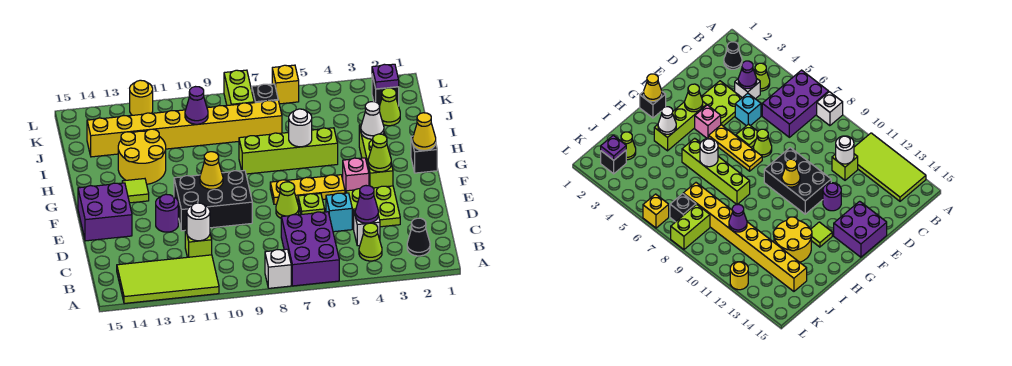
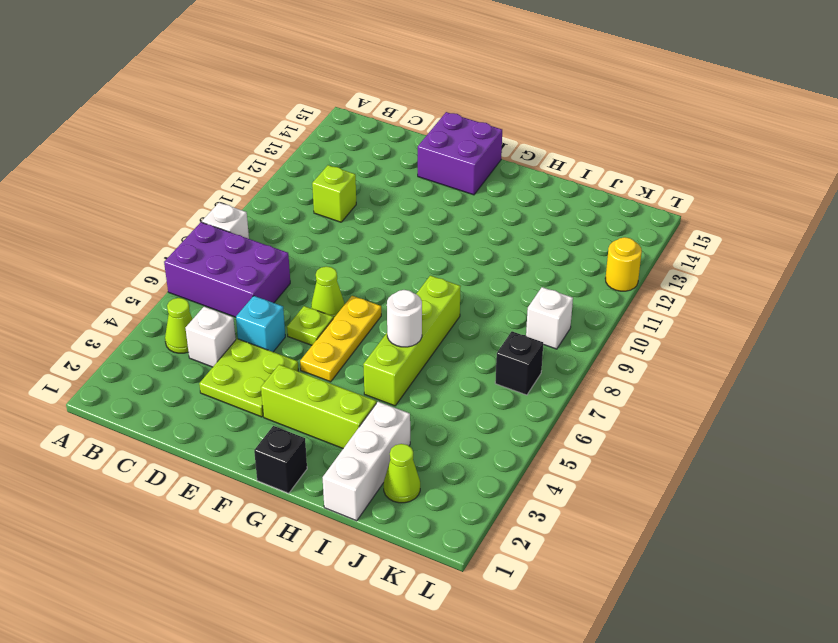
white brick I1:I3 level 1 -> none
white brick K9 level 1 -> none
none -> lime tile A11:B14 level 1
none -> black cone B2 level 1
none -> black brick E9:F11 level 1
none -> purple round brick E12 level 1

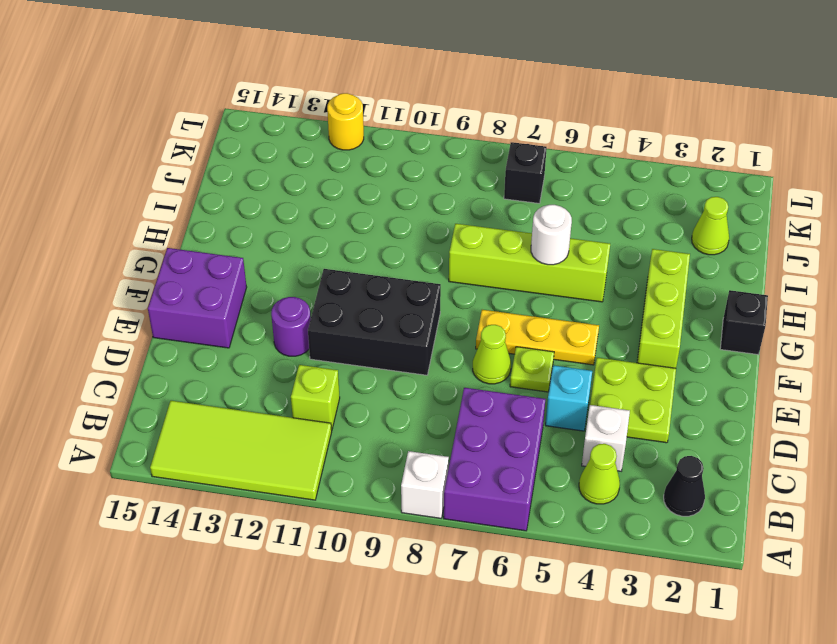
none -> pink brick F4 level 1
none -> lime tile G13 level 1
none -> yellow round brick H12:I13 level 1
none -> yellow brick J7:J14 level 1

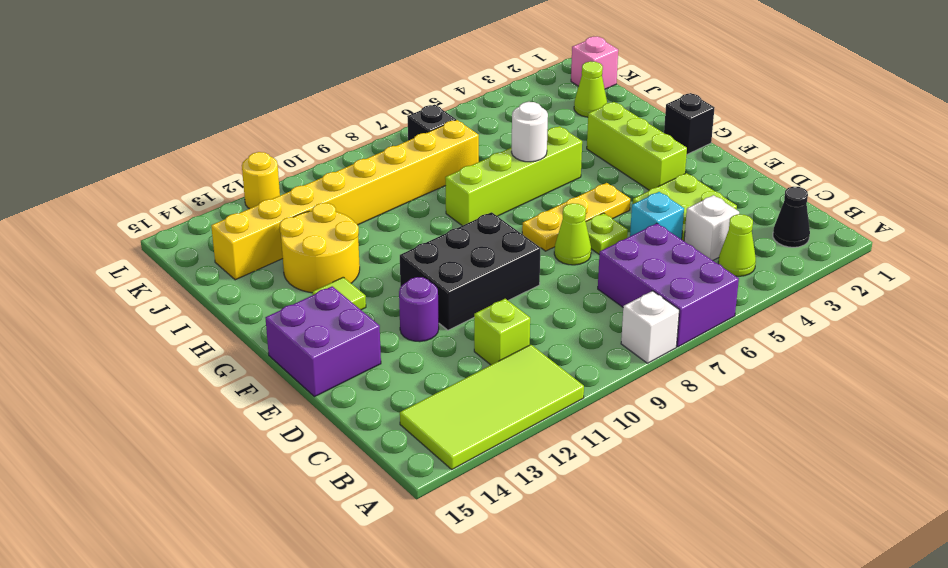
pink brick K1 level 1 -> pink brick F4 level 1
none -> black brick K2 level 1
none -> lime brick K8:L8 level 1
none -> yellow brick L6 level 1
none -> purple cone C4 level 2

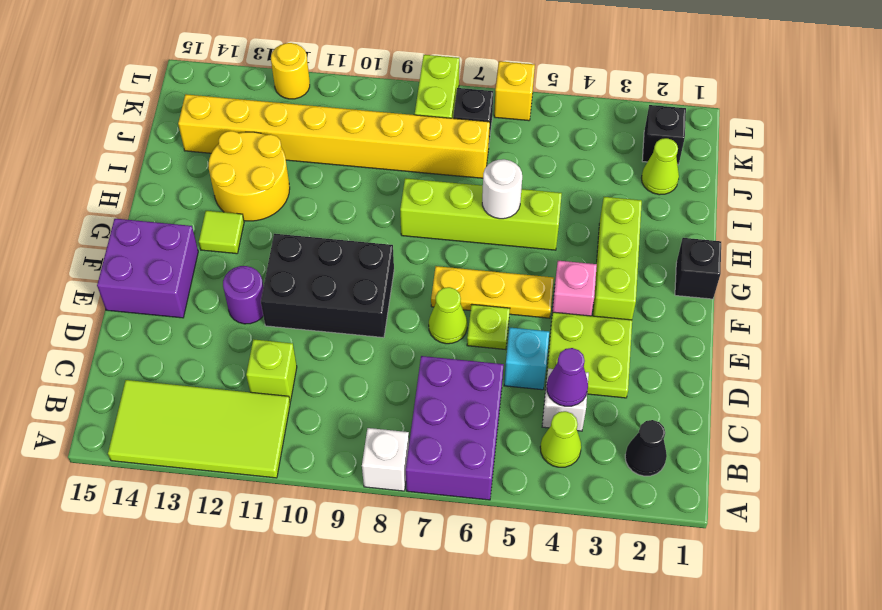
none -> white round brick C11 level 2
none -> lime cone F3 level 2
none -> yellow cone F10 level 2
none -> yellow cone G1 level 2

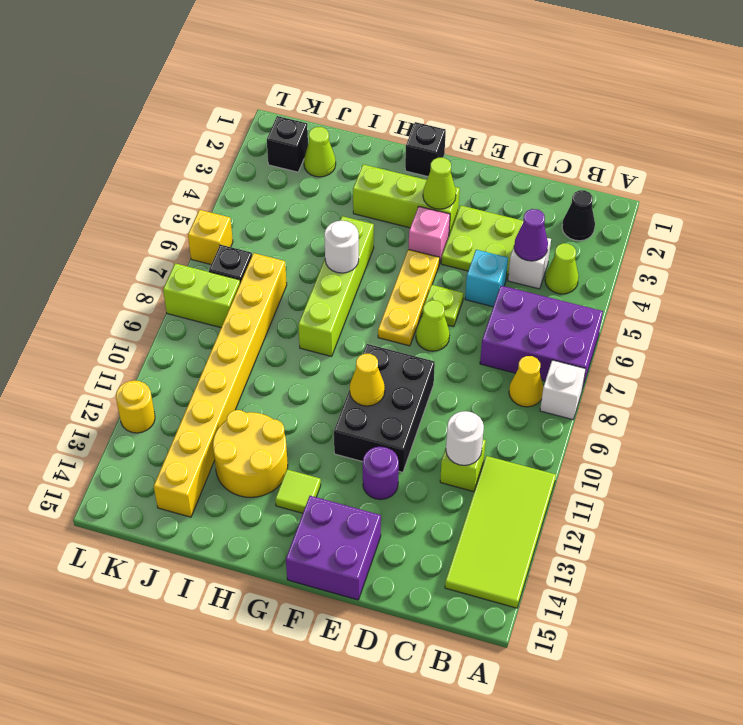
yellow cone B8 level 1 -> yellow cone G1 level 2
none -> white cone H3 level 2
none -> purple cone J10 level 2
none -> purple plate K2 level 2

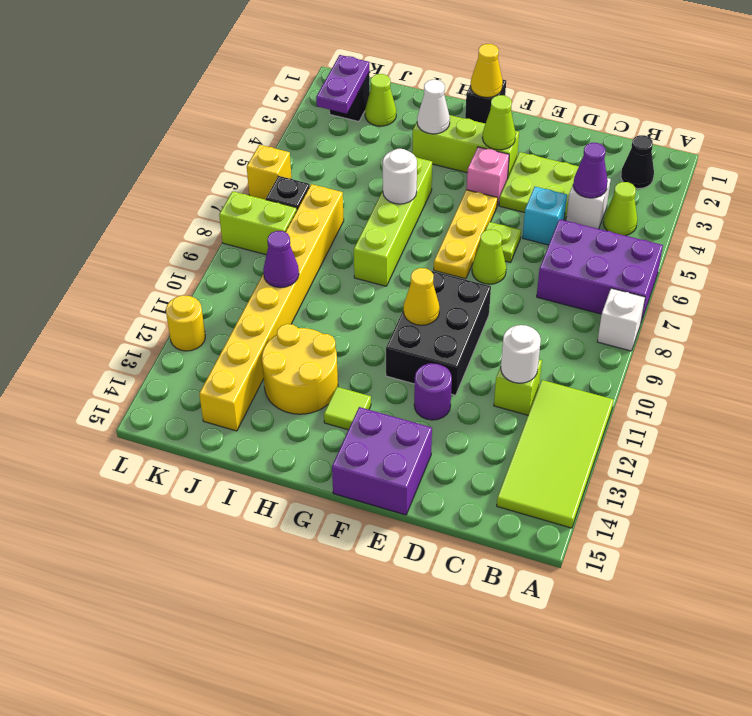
purple plate K2:K3 level 2 -> purple plate K2 level 2

